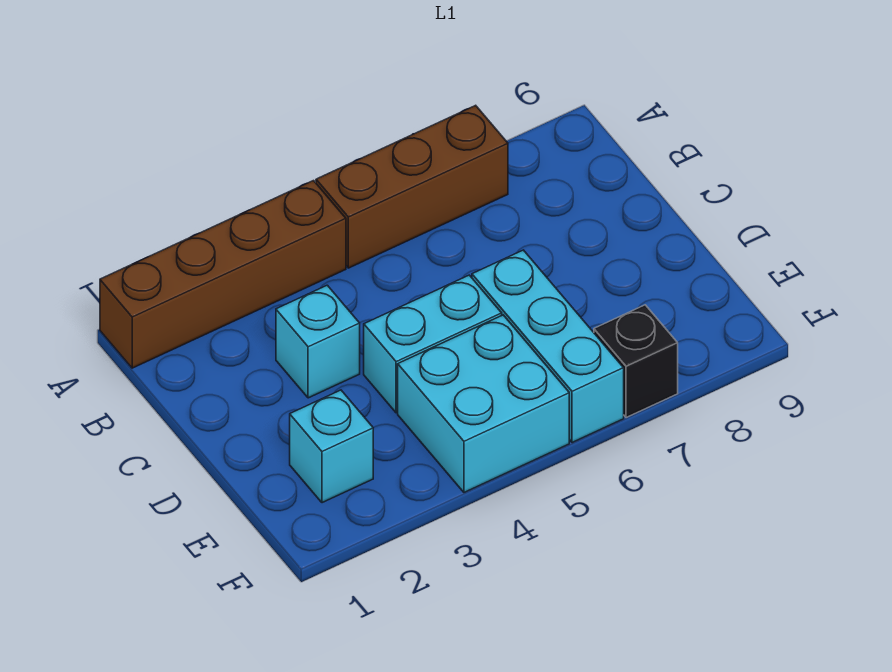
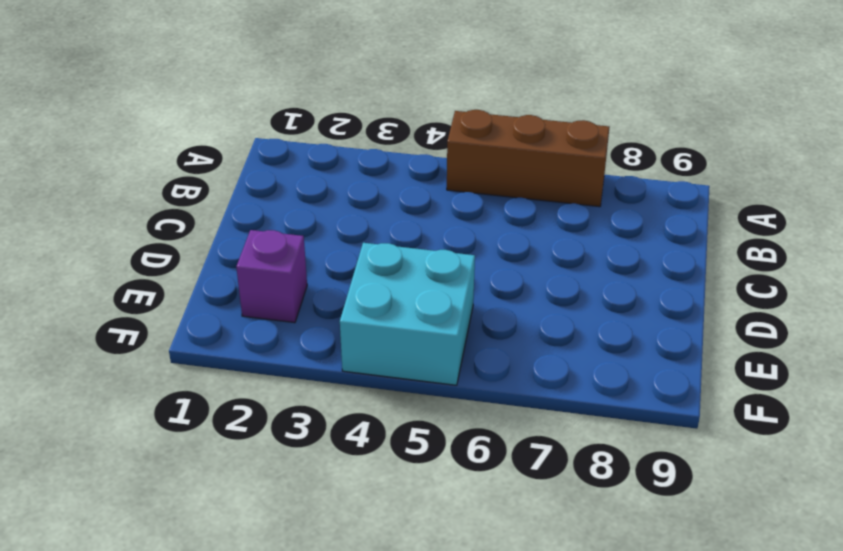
purple brick E2 level 1 -> cyan brick E2 level 1
none -> brown brick A1:A4 level 1
none -> cyan brick C3 level 1

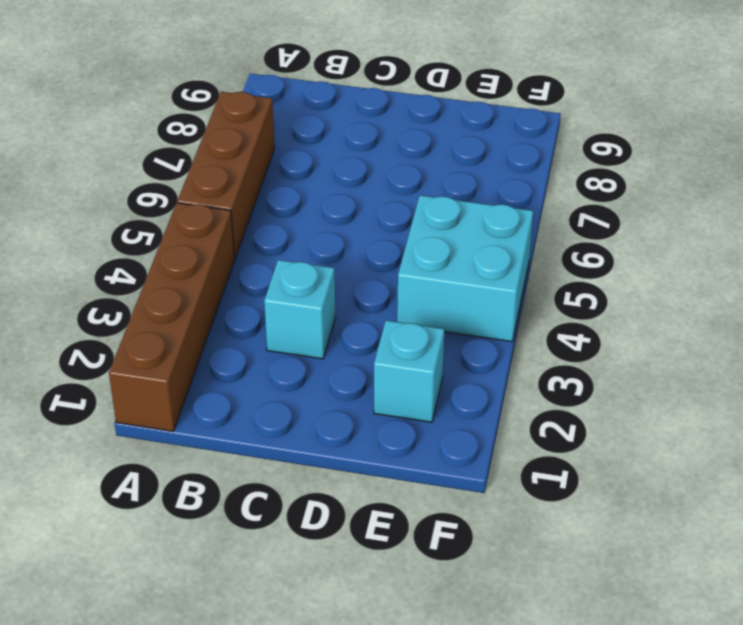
none -> cyan brick D4:D5 level 1
none -> cyan brick D6:F6 level 1

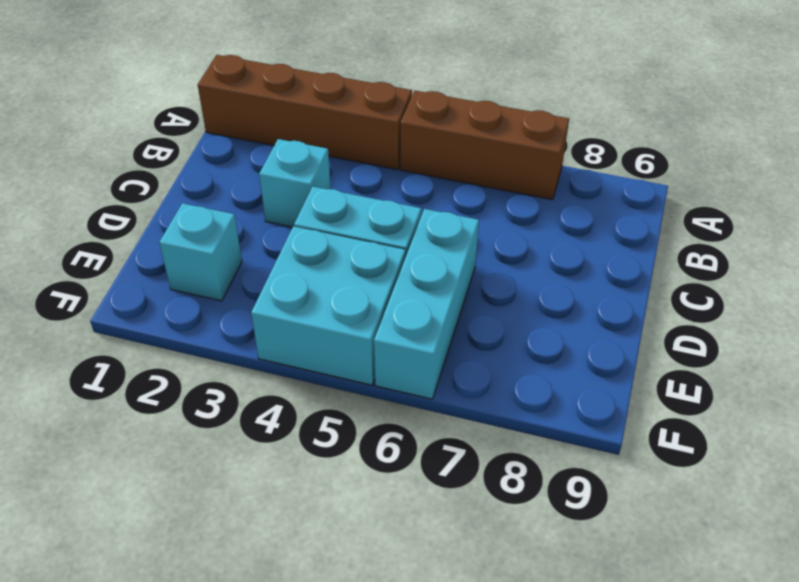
none -> black brick F7 level 1

